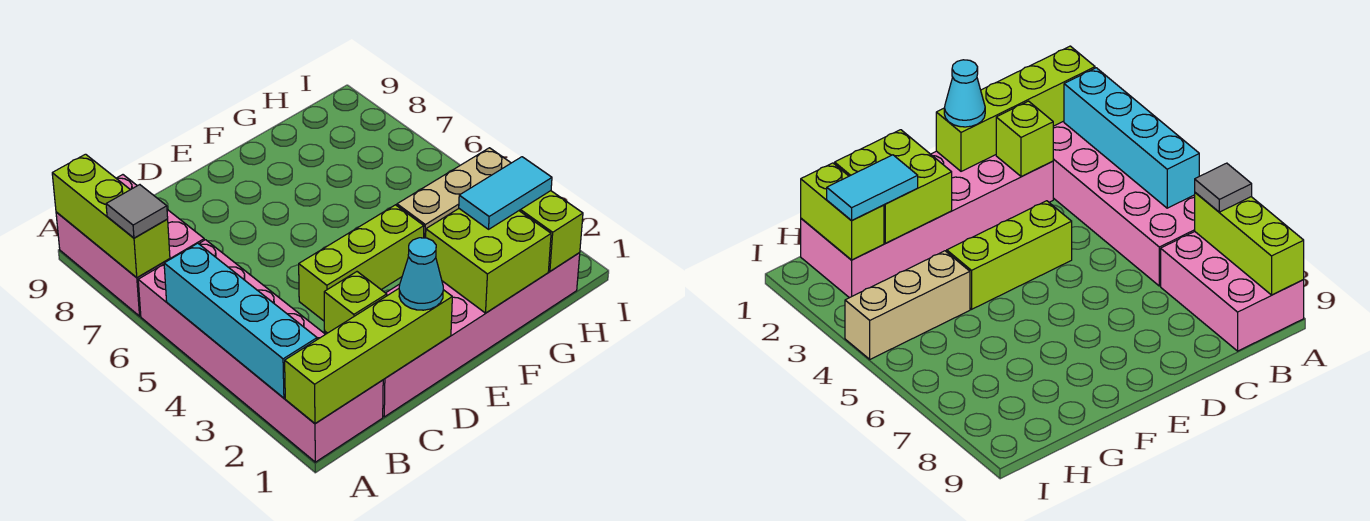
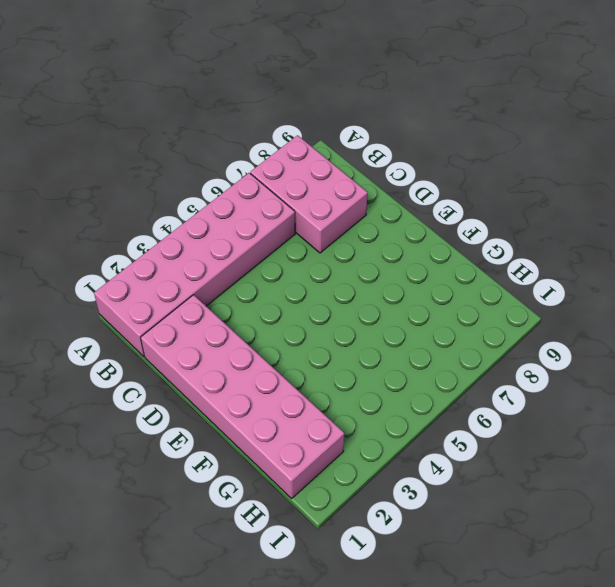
pink brick A7:C8 level 1 -> pink brick A7:B9 level 1
none -> lime brick D4:F4 level 1
none -> tan brick G4:I4 level 1
none -> lime brick A1:D1 level 2

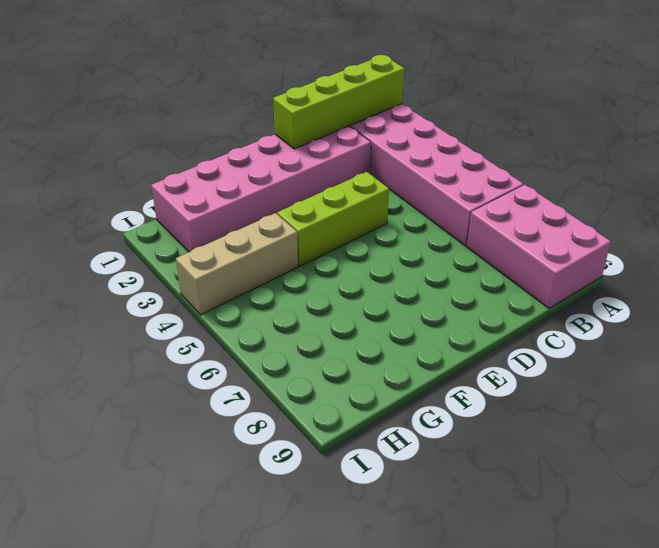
none -> cyan brick A2:A5 level 2
none -> lime brick A7:A9 level 2
none -> lime brick C2 level 2

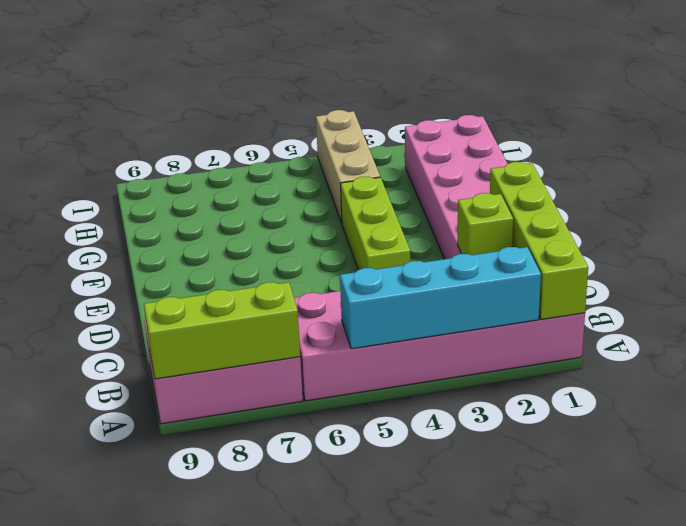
none -> lime brick F1:G2 level 2
none -> lime brick H1:H2 level 2
none -> grey tile A7 level 3

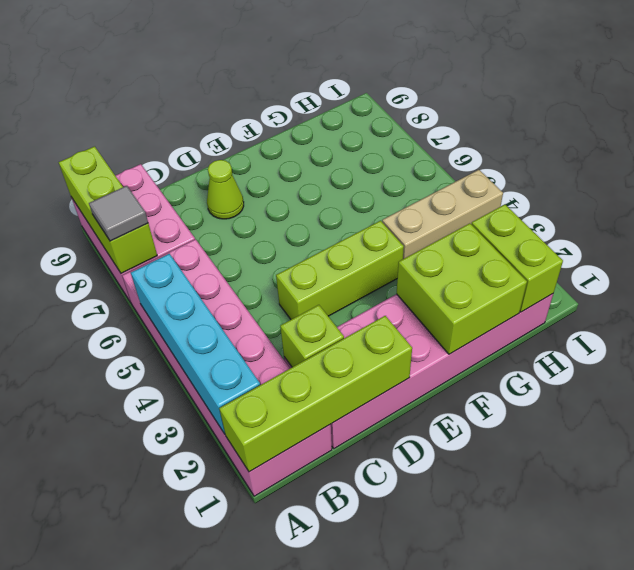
lime cone D8 level 1 -> none
none -> cyan cone D1 level 3
none -> cyan tile G2:H2 level 3

